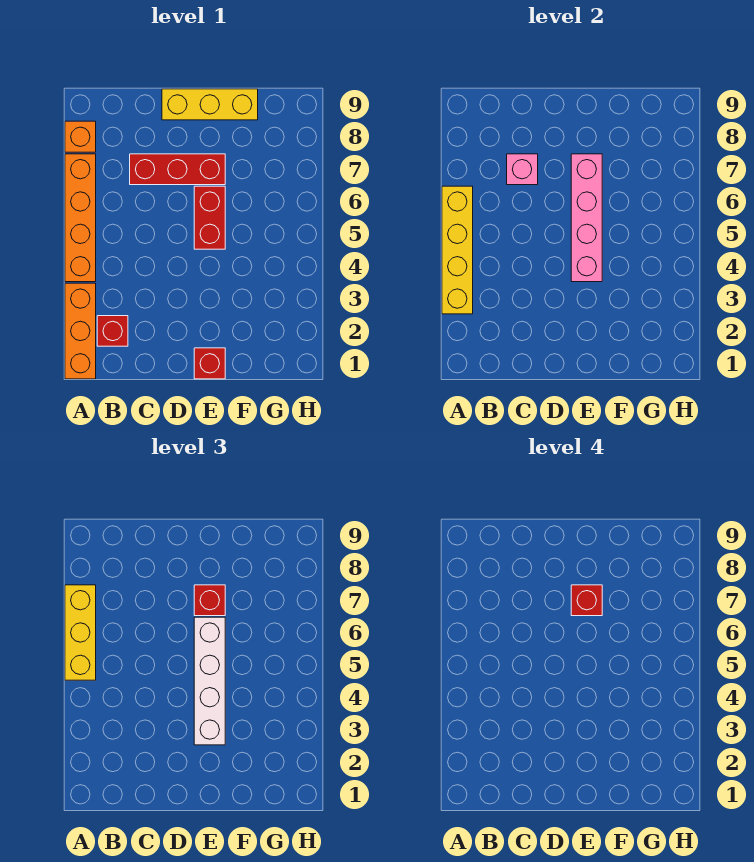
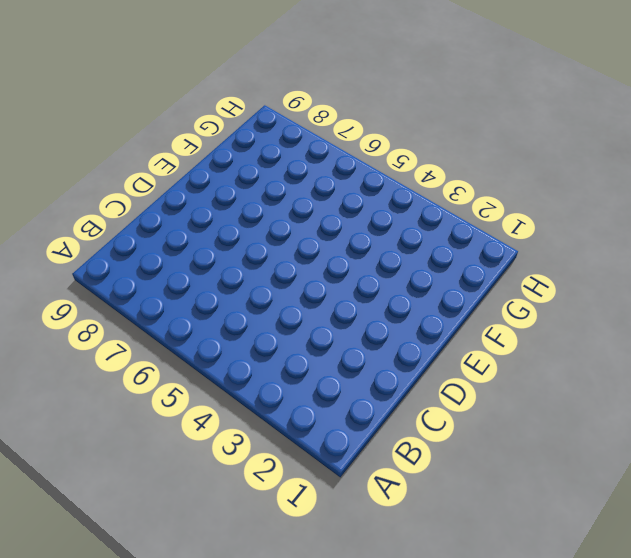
none -> orange brick A1:A3 level 1
none -> orange brick A4:A7 level 1
none -> orange brick A8 level 1

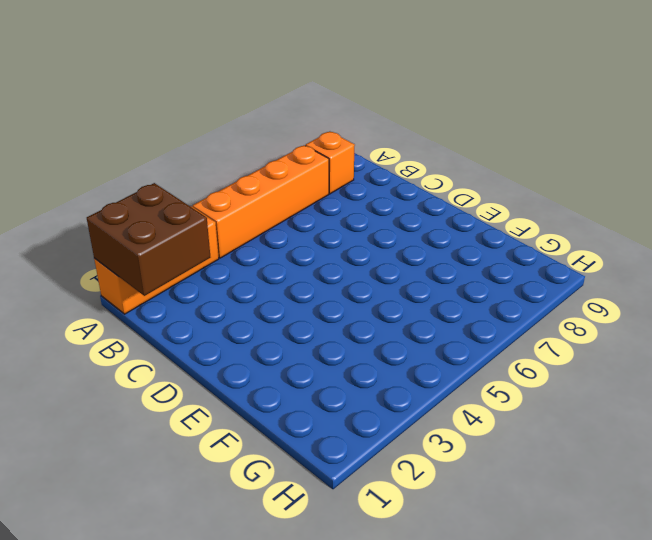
brown brick A1:B2 level 2 -> none
none -> red brick B2 level 1
none -> red brick C7:E7 level 1
none -> yellow brick D9:F9 level 1

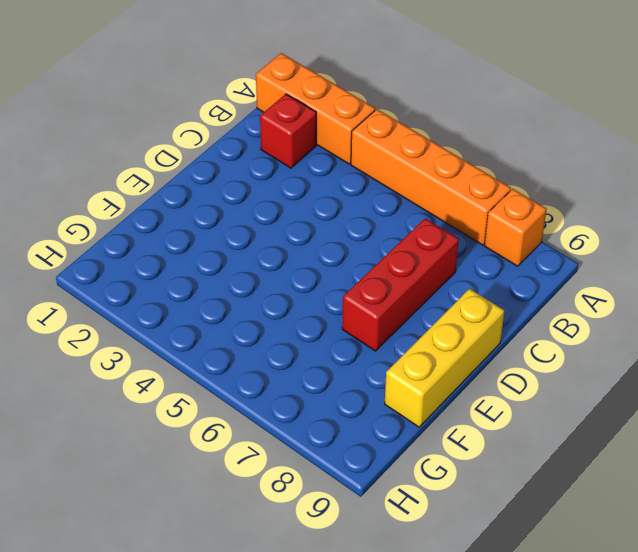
none -> red brick E1 level 1
none -> red brick E5:E6 level 1
none -> yellow brick A3:A6 level 2

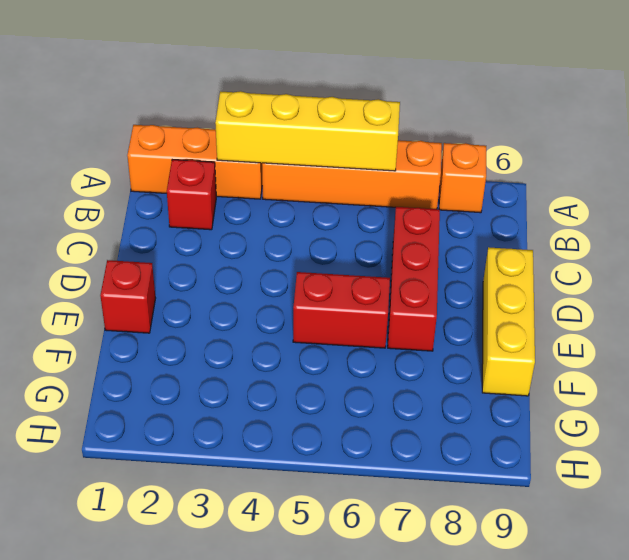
none -> pink brick C7 level 2
none -> pink brick E4:E7 level 2
none -> yellow brick A5:A7 level 3

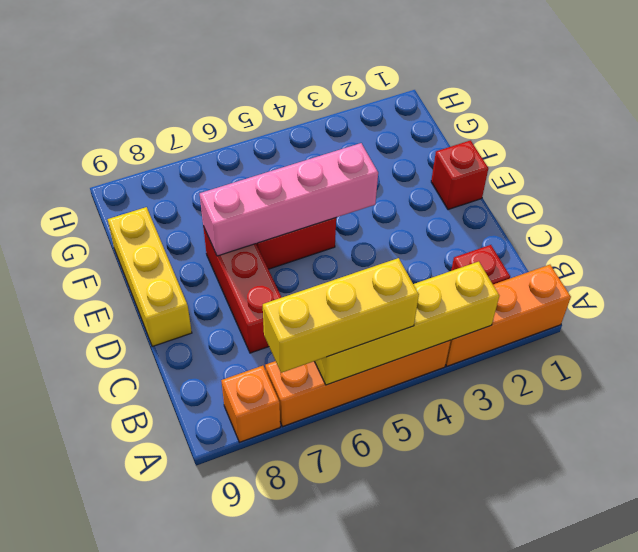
none -> pink brick C7 level 2
none -> white brick E3:E6 level 3
none -> red brick E7 level 3

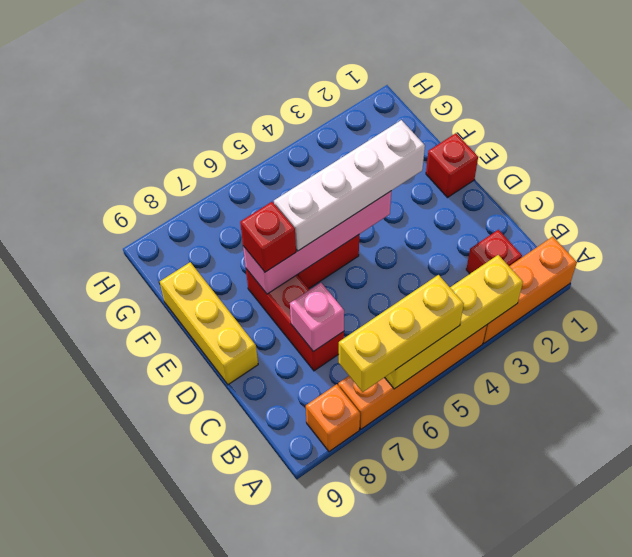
none -> red brick E7 level 4

